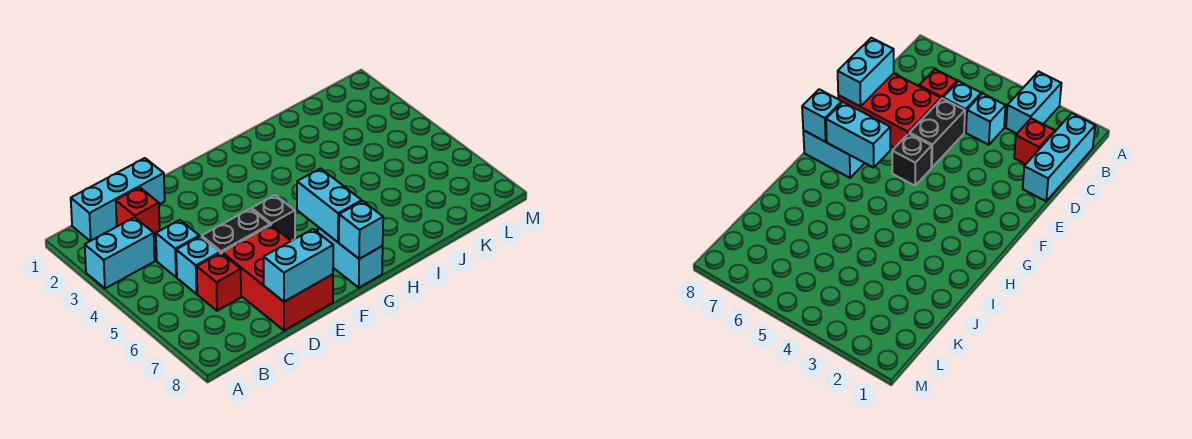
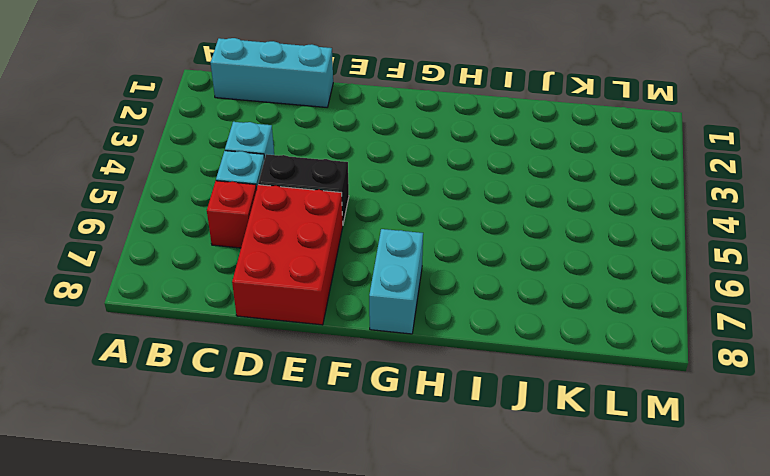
none -> cyan brick A3:B3 level 1
none -> red brick C2 level 1
none -> black brick F5 level 1

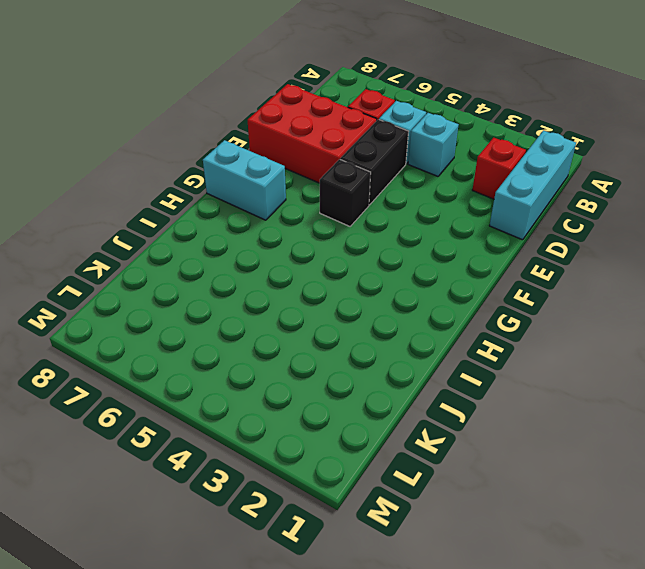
none -> cyan brick A3:B3 level 1
none -> cyan brick D8:E8 level 2
none -> cyan brick G6:G7 level 2

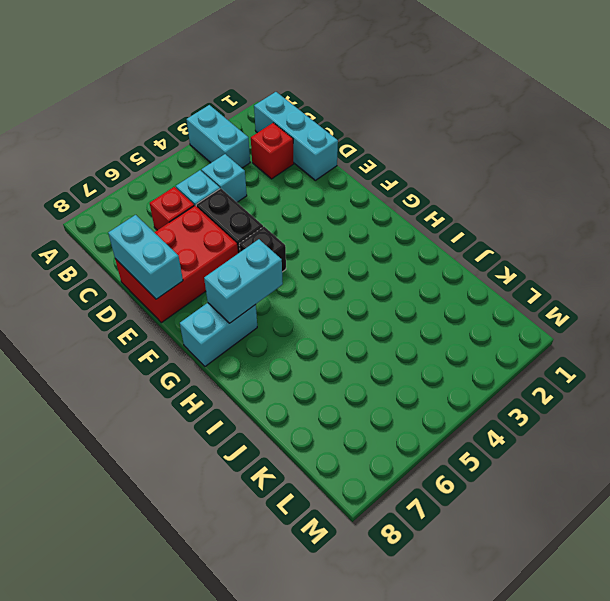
none -> cyan brick G8 level 2

